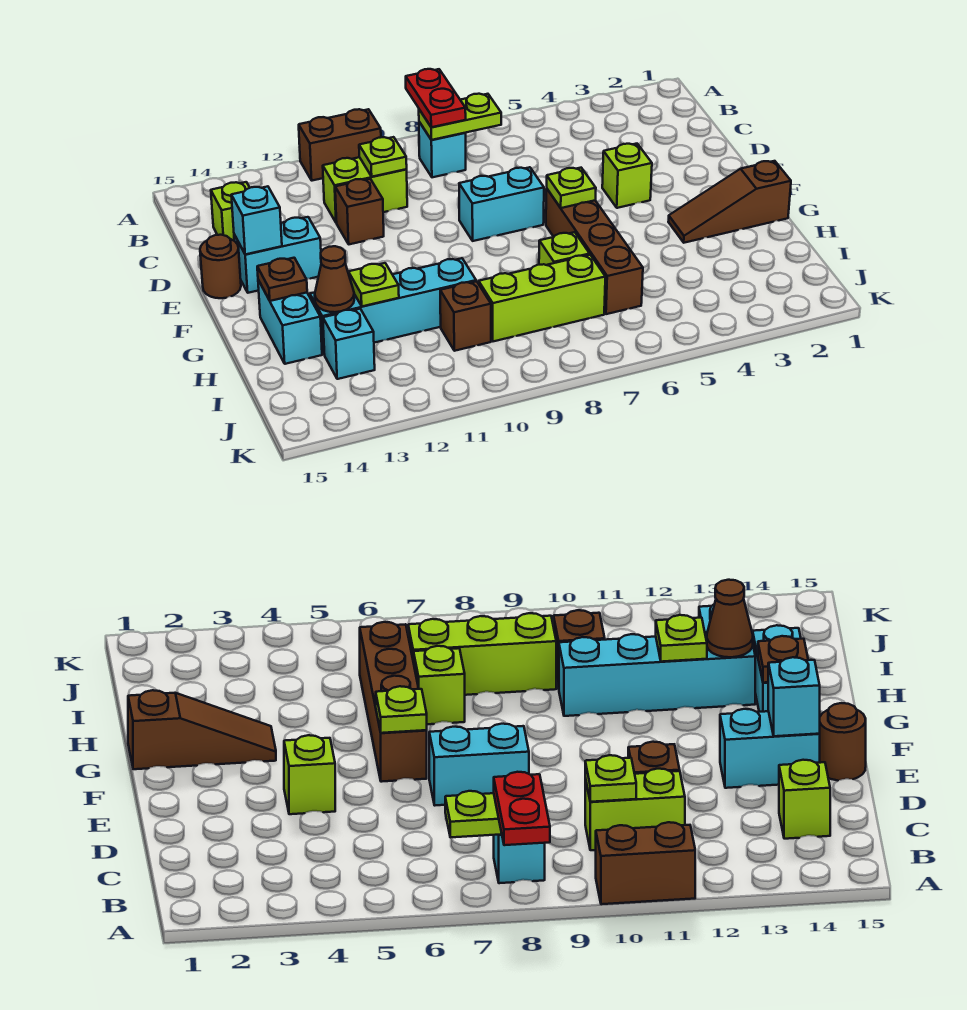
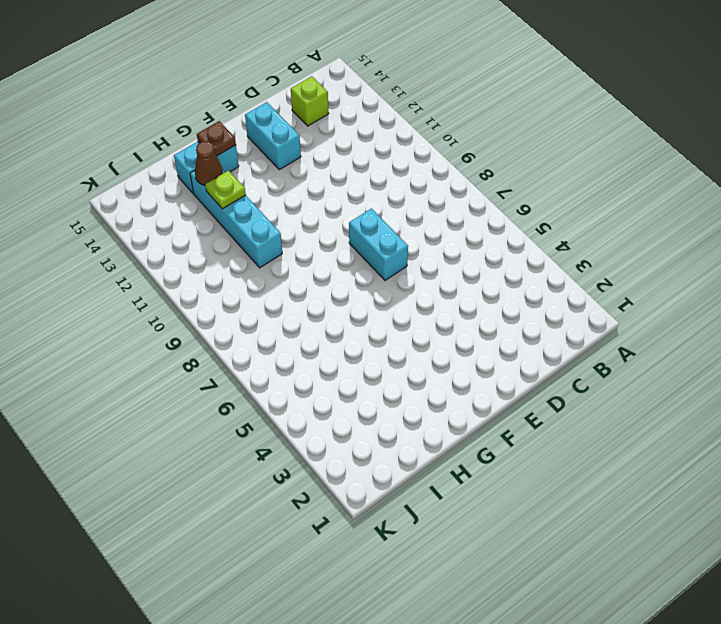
none -> brown brick A10:A11 level 1
none -> cyan brick B8 level 1
none -> lime brick C10:C11 level 1

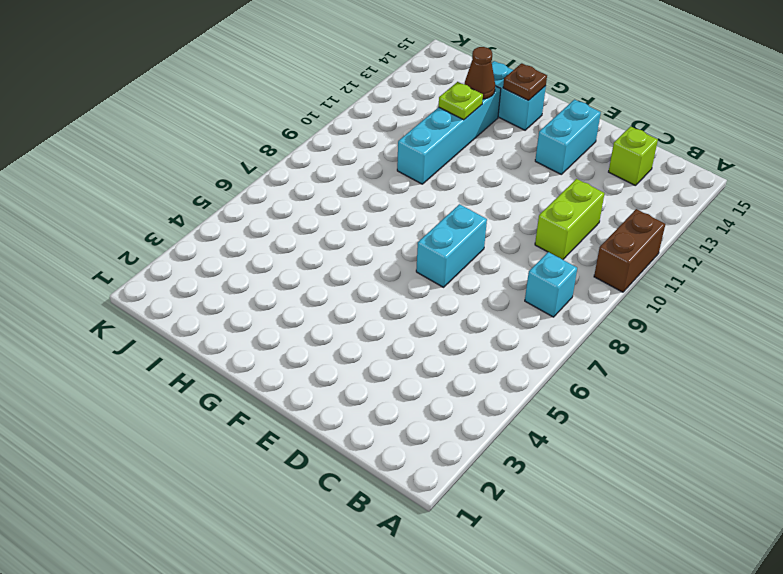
none -> brown brick D11 level 1
none -> lime brick E4 level 1
none -> brown round brick E15 level 1

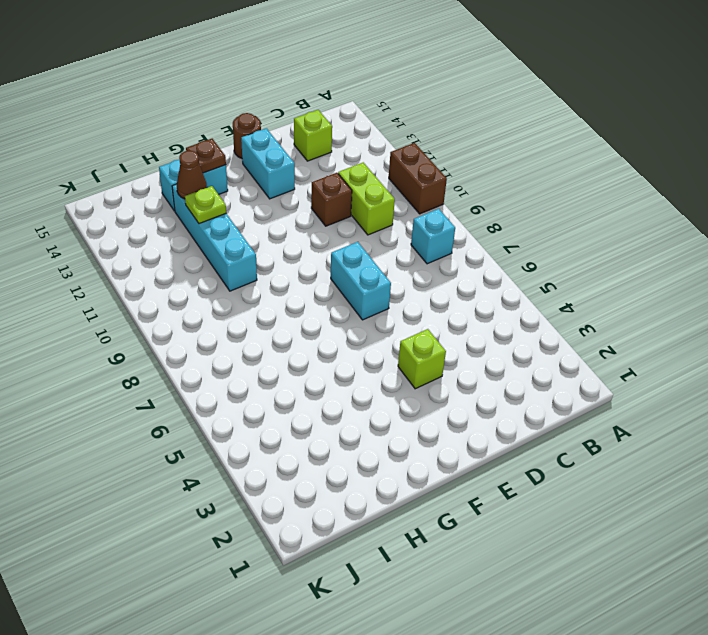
none -> brown brick F6:I6 level 1
none -> brown slope G1:G3 level 1 top 1
none -> lime brick H7 level 1

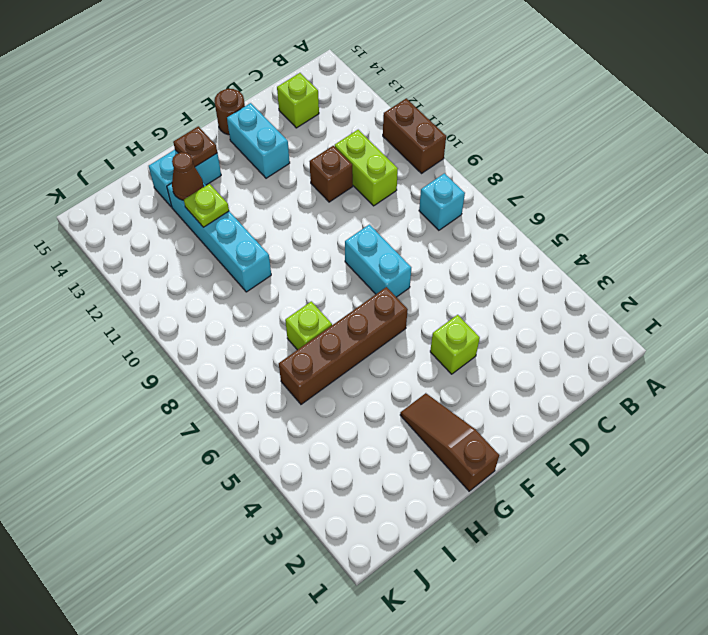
none -> lime brick I7:I9 level 1
none -> brown brick I10 level 1
none -> cyan brick I13 level 1

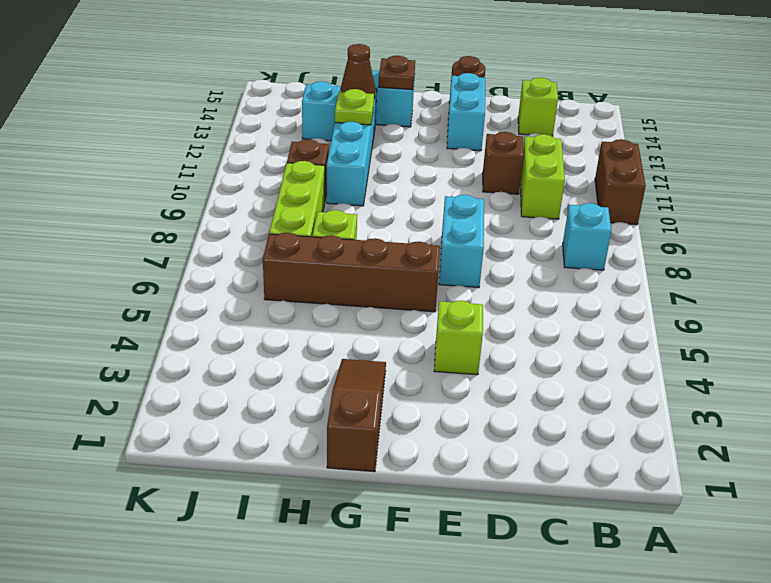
none -> lime plate B7:B8 level 2
none -> lime plate C10 level 2
none -> cyan brick E14 level 2

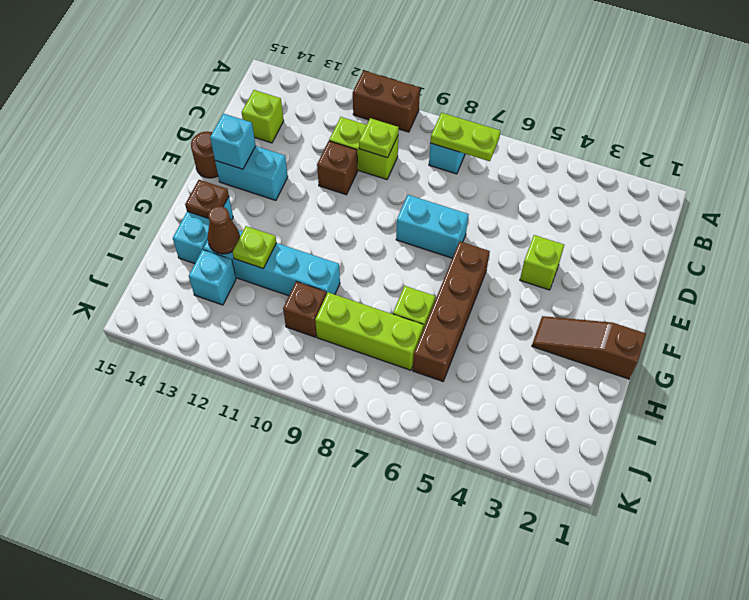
none -> lime plate F6 level 2
none -> red plate A8:B8 level 3

